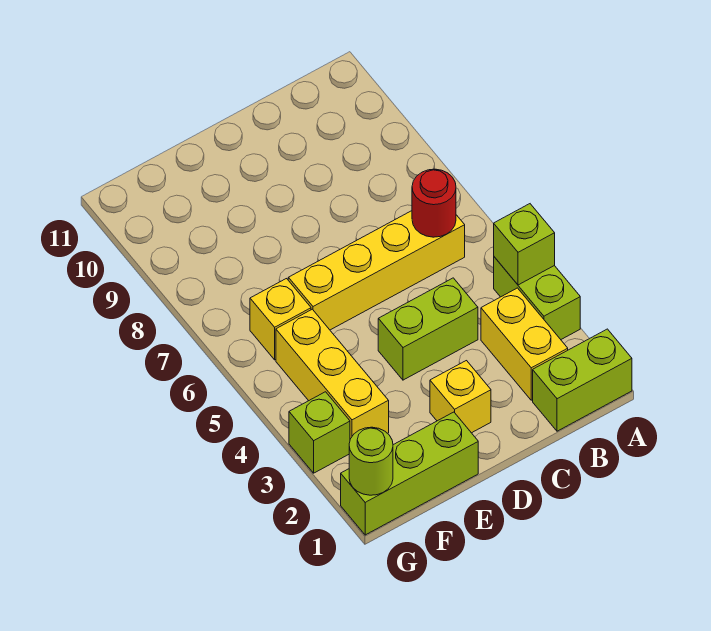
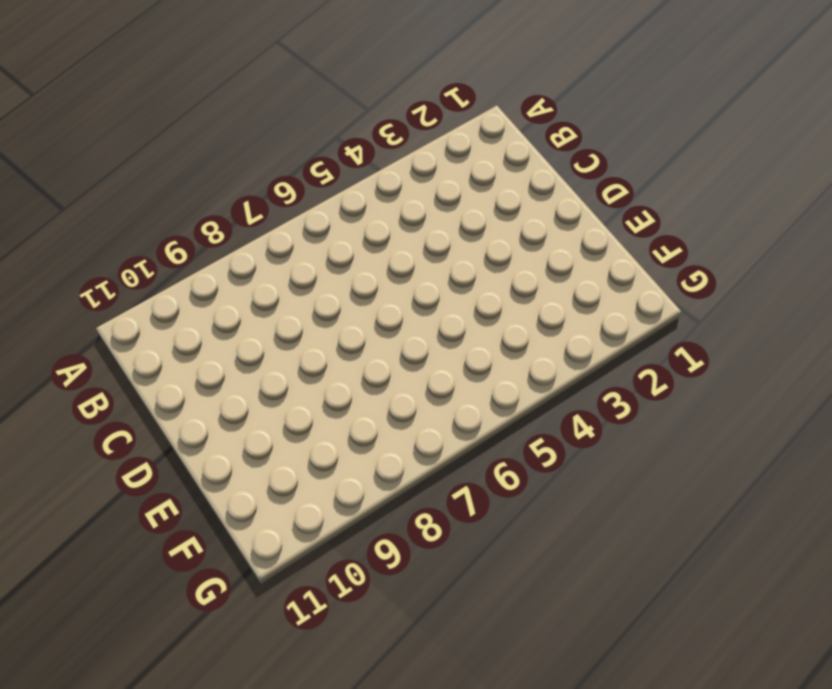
none -> lime brick A1:B1 level 1
none -> lime brick A3:A4 level 1
none -> yellow brick B2:B3 level 1

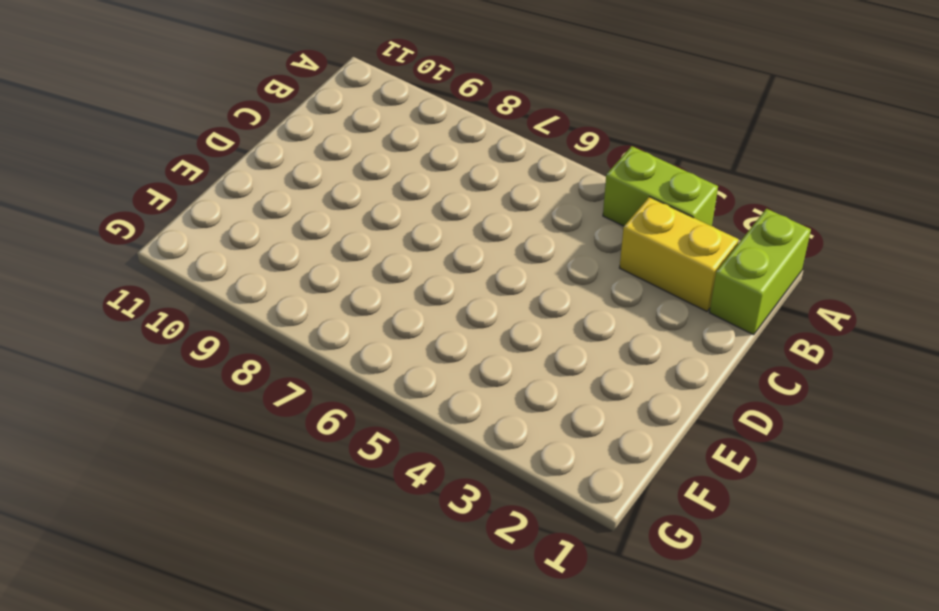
none -> yellow brick B6:E6 level 1
none -> lime brick C4:D4 level 1
none -> yellow brick D2 level 1

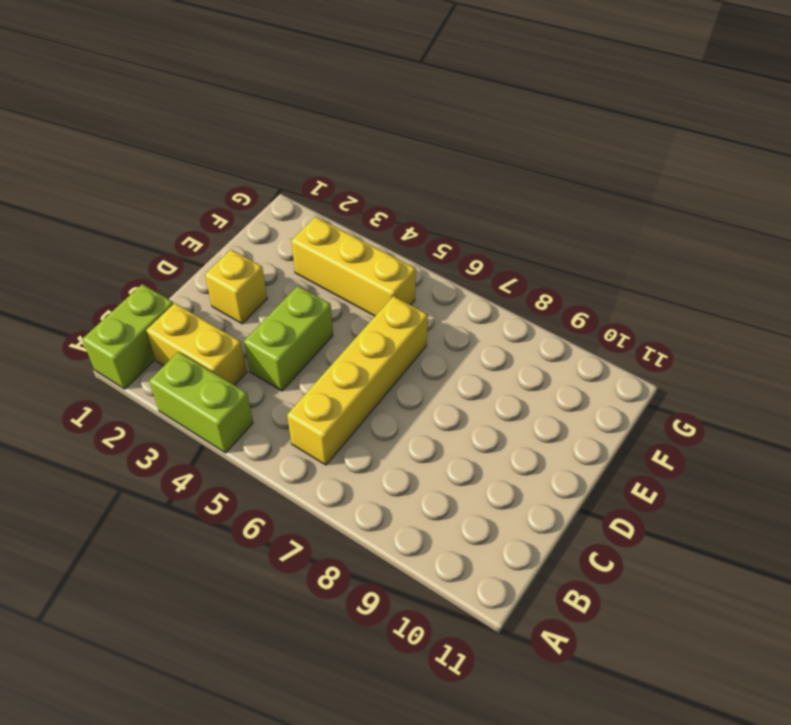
none -> lime brick E1:G1 level 1
none -> yellow brick F6 level 1
none -> lime brick G3 level 1

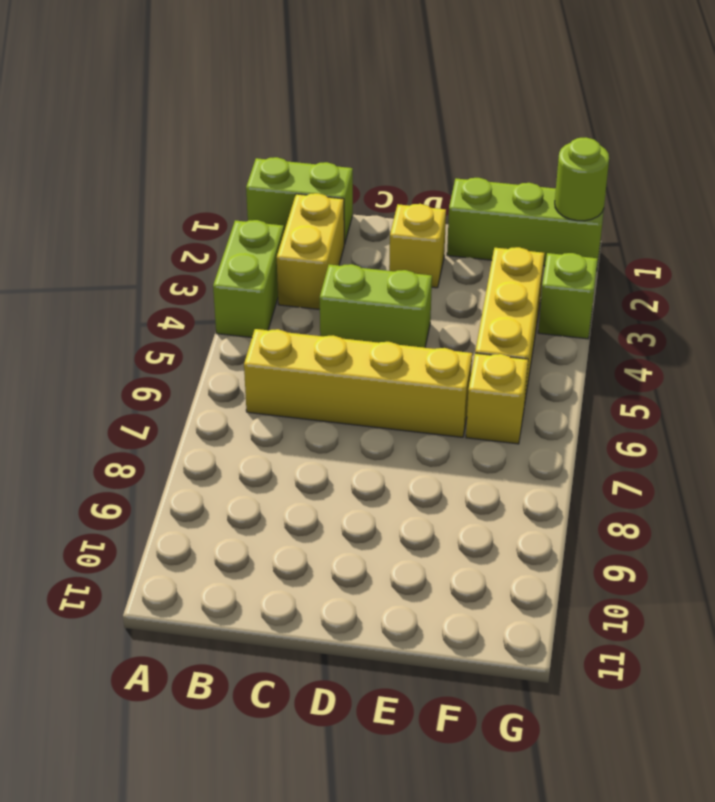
none -> lime brick A4 level 2
none -> red round brick B6 level 2

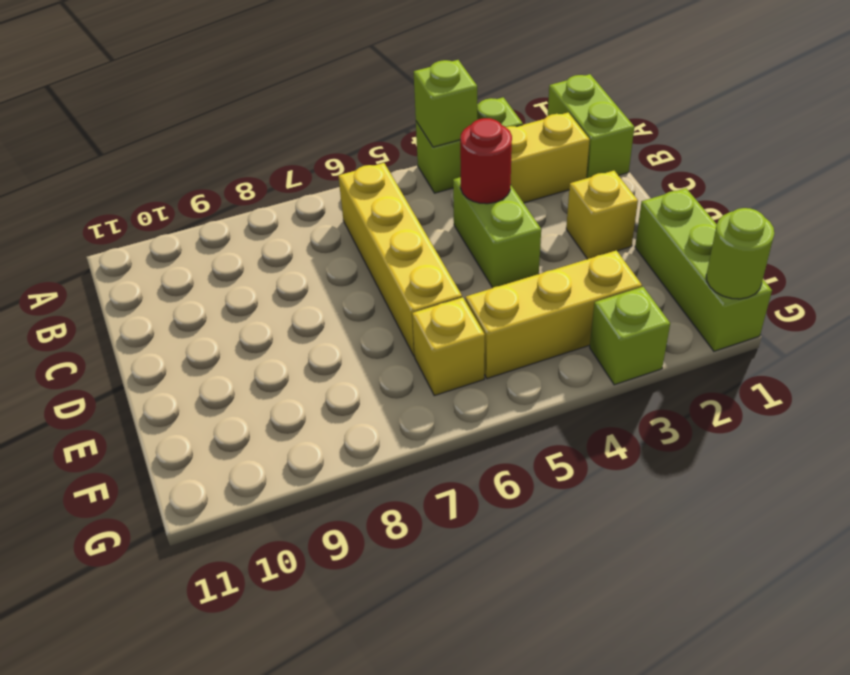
red round brick C4 level 2 -> red round brick B6 level 2

